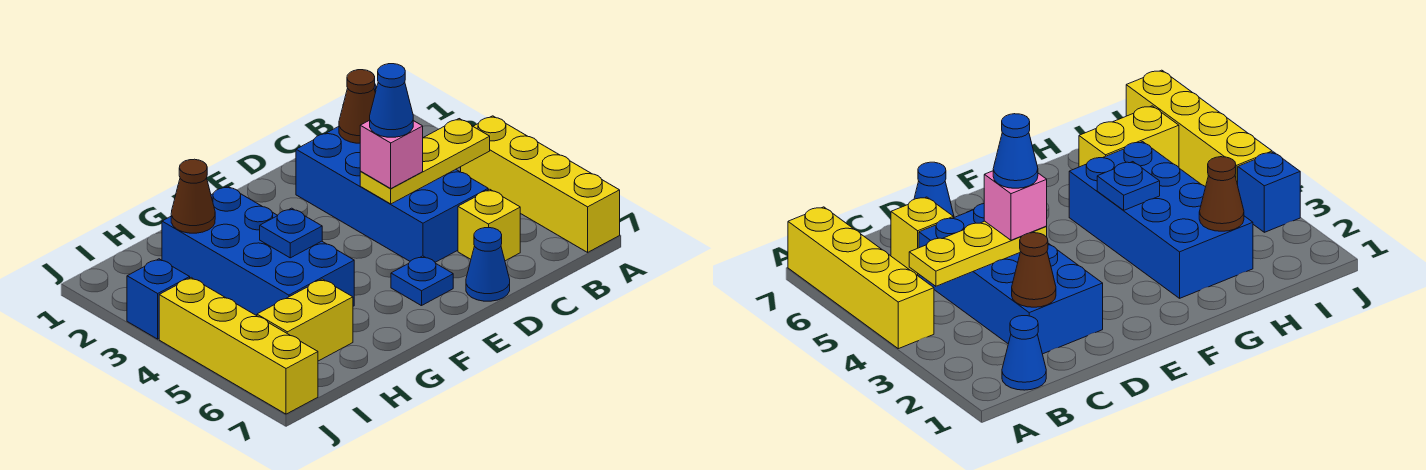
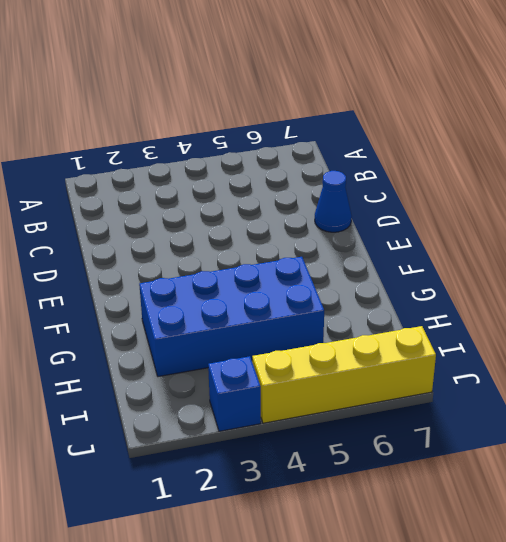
none -> yellow brick A4:A7 level 1
none -> blue cone B1 level 1
none -> blue brick C2:D5 level 1

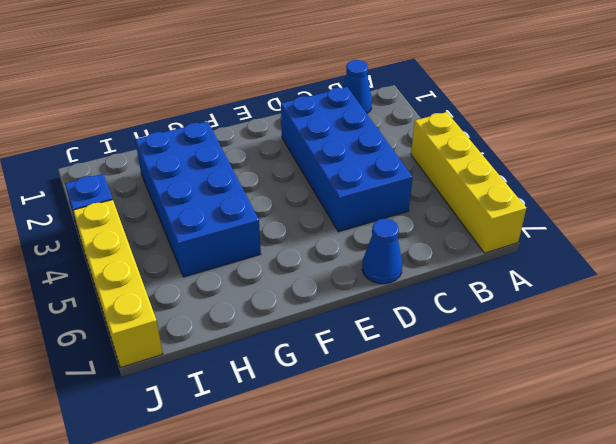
none -> yellow brick C6 level 1
none -> blue plate E6 level 1
none -> yellow brick H6:I6 level 1

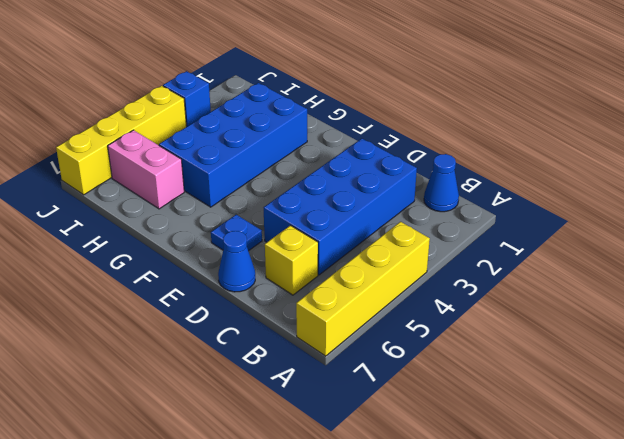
pink brick H6:I6 level 1 -> yellow brick H6:I6 level 1
none -> yellow plate B4:D4 level 2
none -> brown cone C2 level 2
none -> blue plate G4 level 2

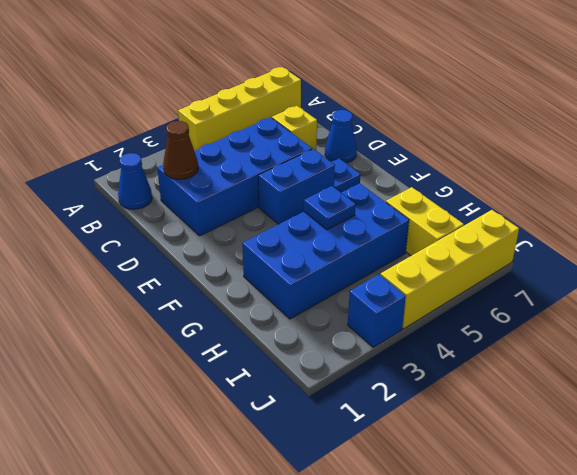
blue brick E4:E5 level 1 -> none
none -> yellow plate B4:D4 level 2
none -> brown cone H2 level 2
none -> pink brick D4 level 3

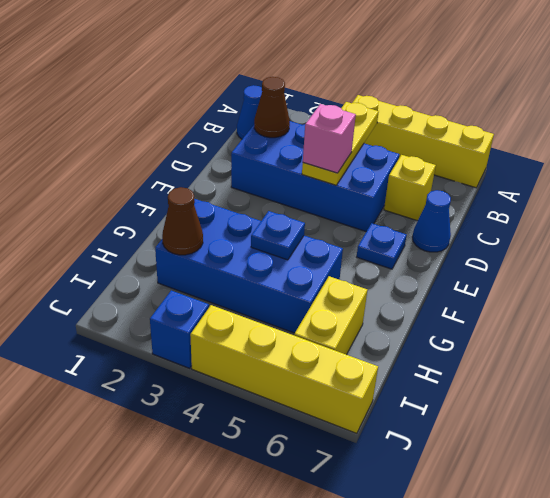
none -> blue cone D4 level 4

